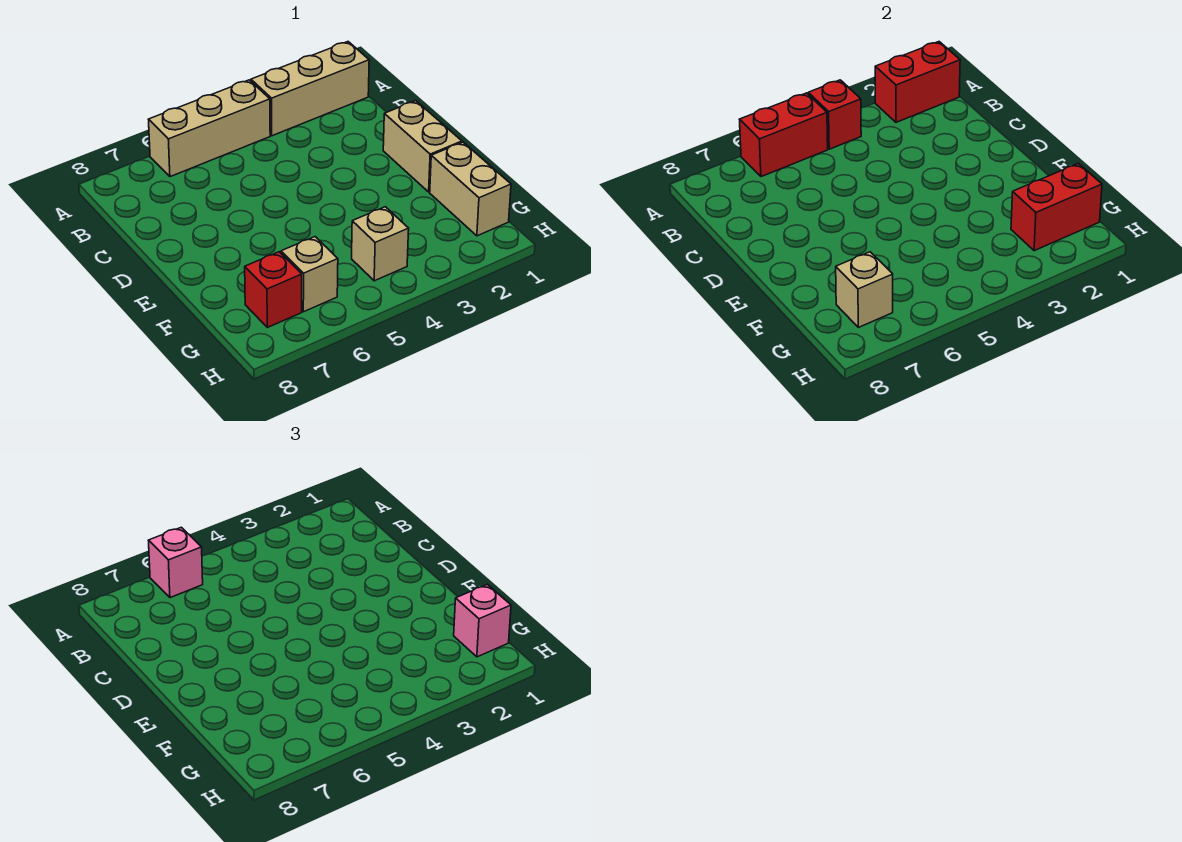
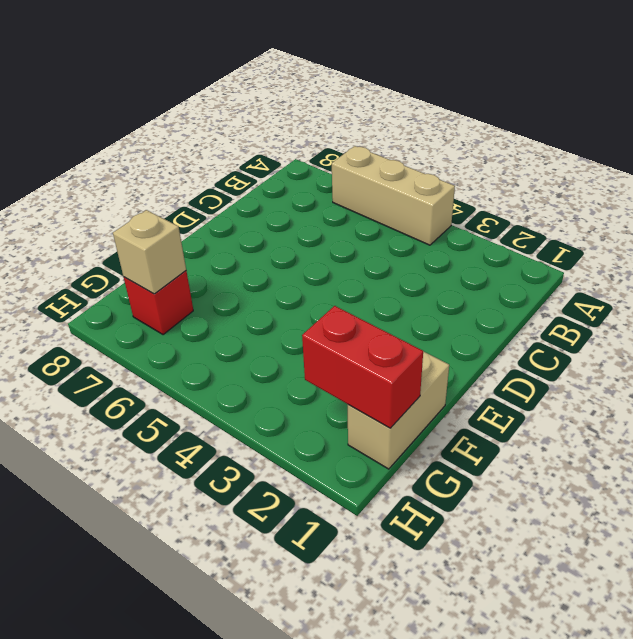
none -> tan brick A1:A3 level 1
none -> tan brick D1:E1 level 1
none -> tan brick G4 level 1

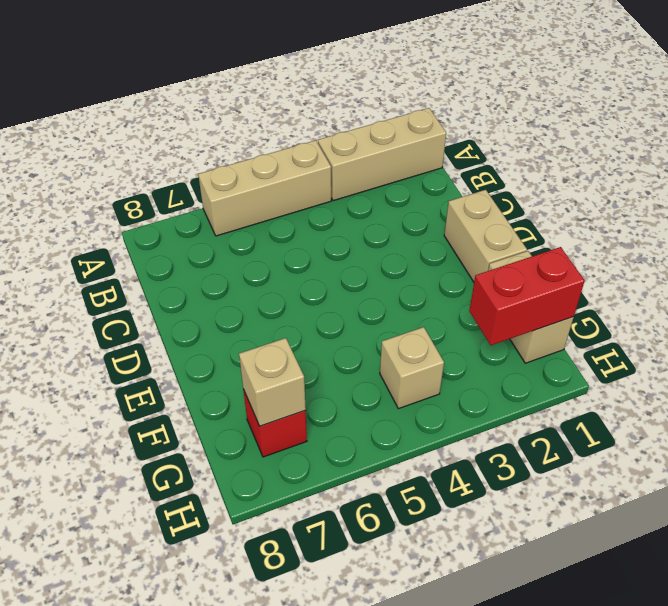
none -> tan brick G6 level 1
none -> red brick A1:A2 level 2
none -> red brick A4 level 2

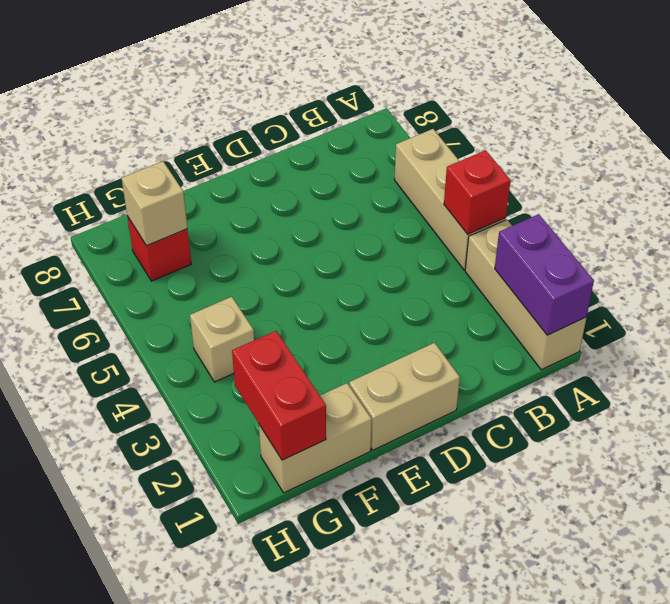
purple brick A1:A2 level 2 -> red brick A1:A2 level 2
none -> tan brick G6 level 1
none -> red brick A5:A6 level 2
none -> pink brick A6 level 3

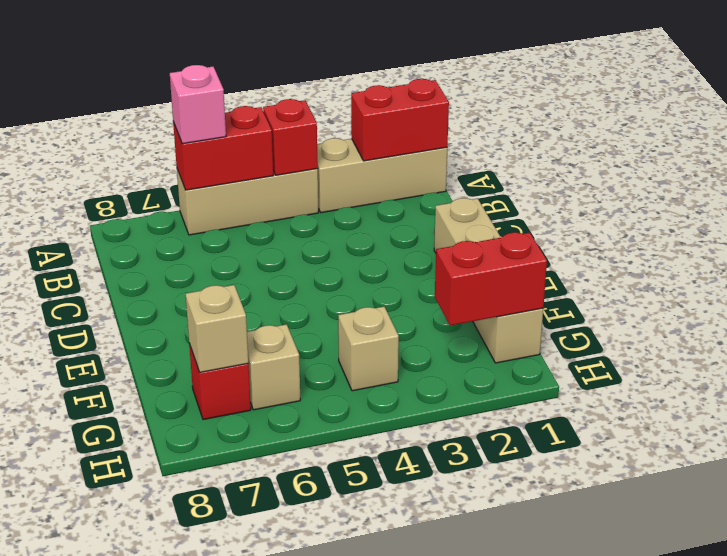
none -> pink brick G1 level 3

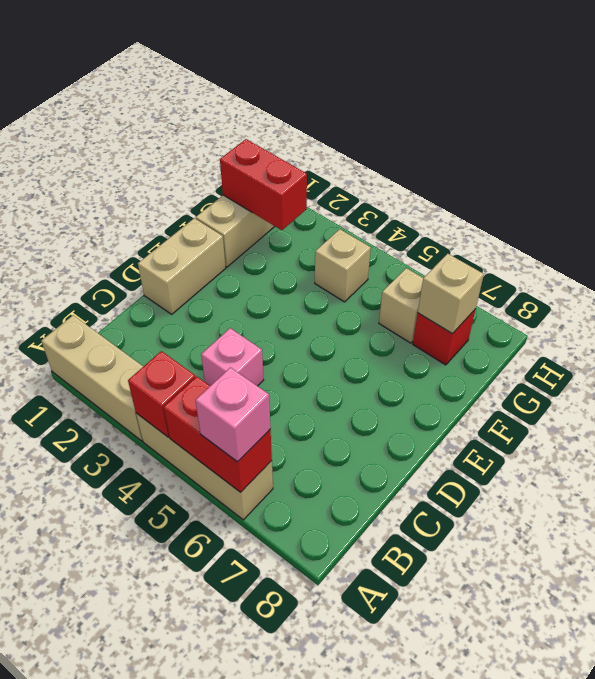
pink brick C4 level 1 -> pink brick G1 level 3
none -> red brick A1:A2 level 2

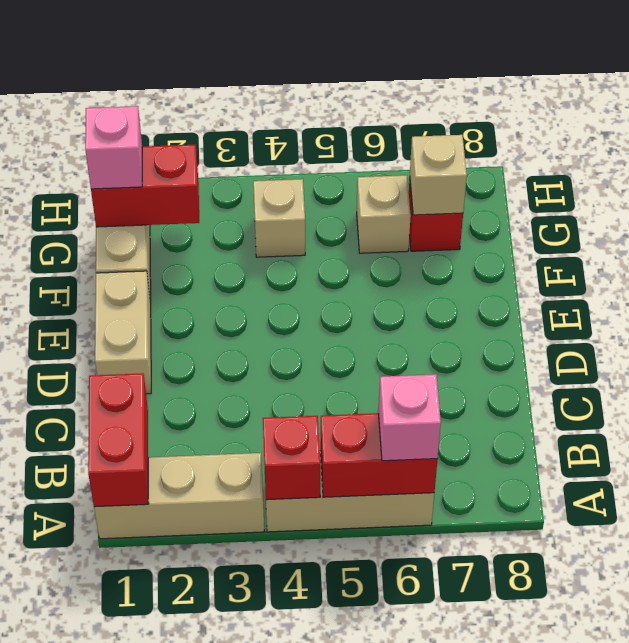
red brick A1:B1 level 2 -> red brick A1:A2 level 2

